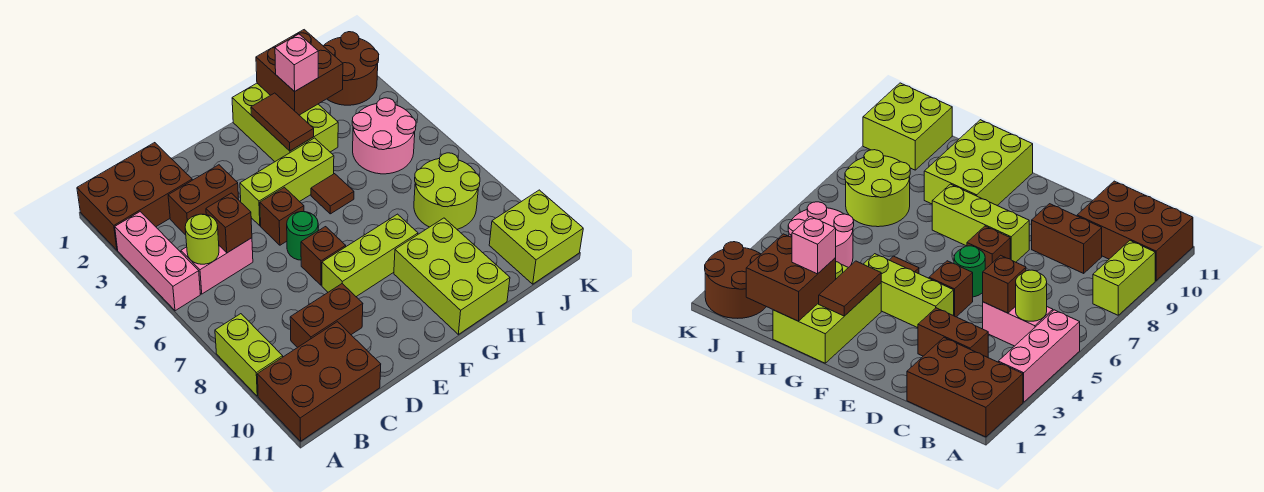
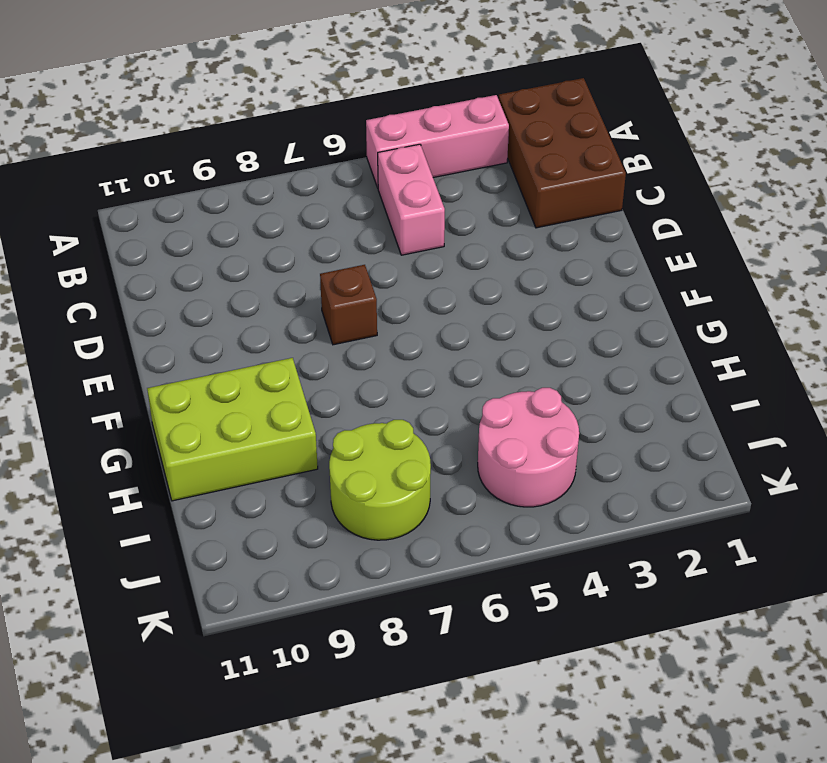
none -> lime brick A8:A9 level 1
none -> brown brick A10:C11 level 1
none -> brown brick C3:D3 level 1

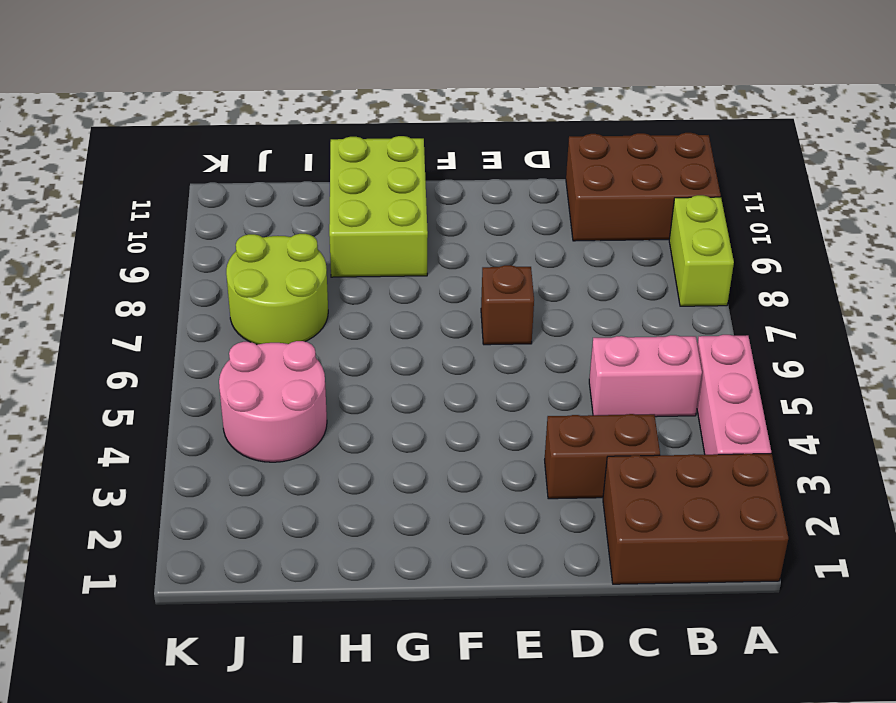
none -> brown brick C9:D9 level 1
none -> lime brick E4:G4 level 1
none -> brown brick E5 level 1

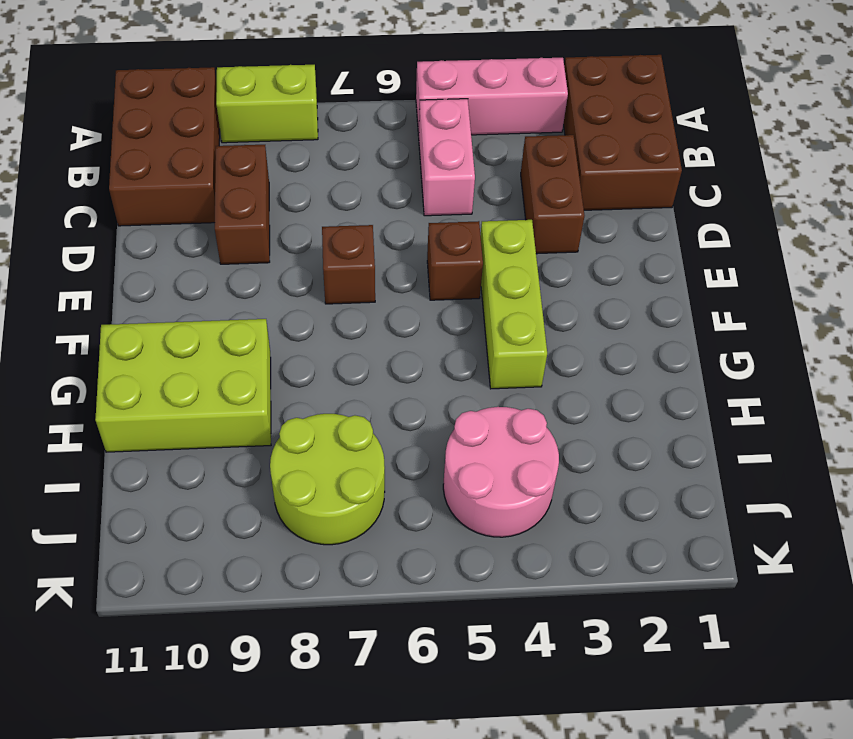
none -> green round brick E6 level 1
none -> lime brick E8:G8 level 1
none -> lime brick G1:H3 level 1

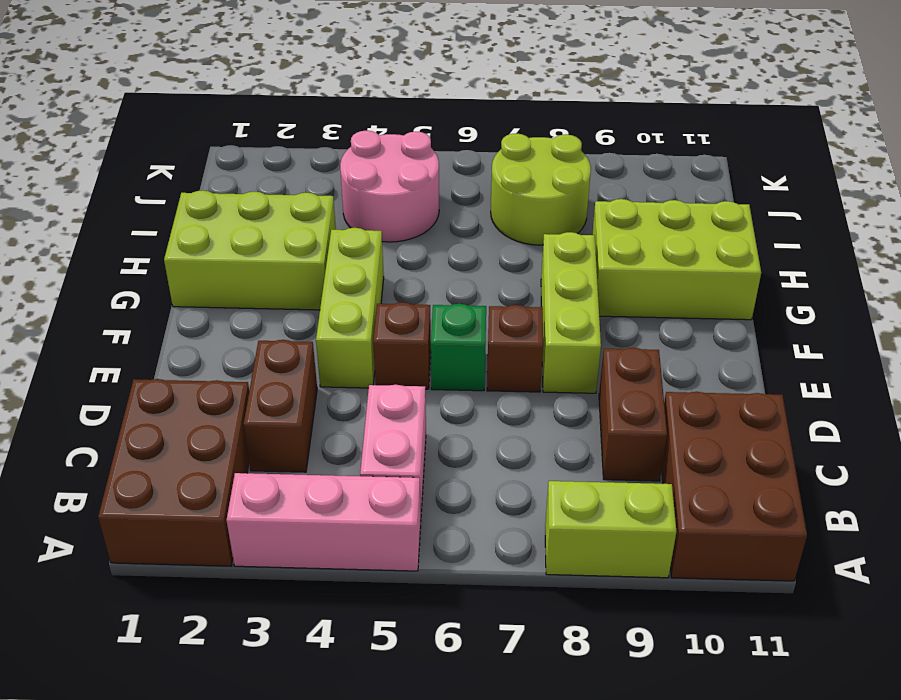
green brick E6 level 1 -> green round brick E6 level 1
none -> brown tile G5 level 1
none -> brown round brick J1:K2 level 1
none -> lime brick J10:K11 level 1

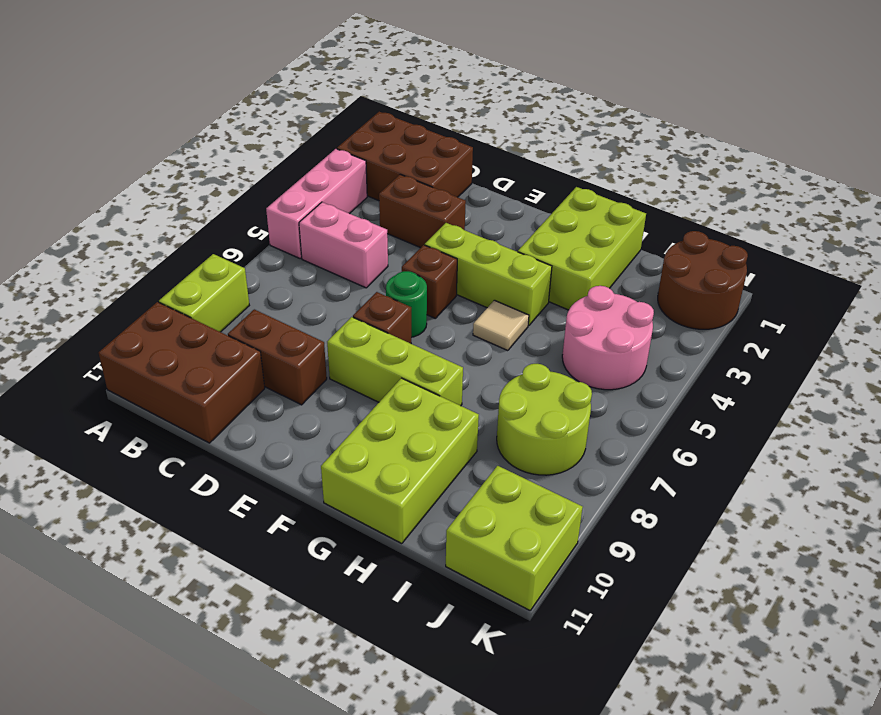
tan tile G5 level 1 -> brown tile G5 level 1
none -> lime round brick B5 level 2
none -> brown brick C5 level 2
none -> brown tile G2:G3 level 2

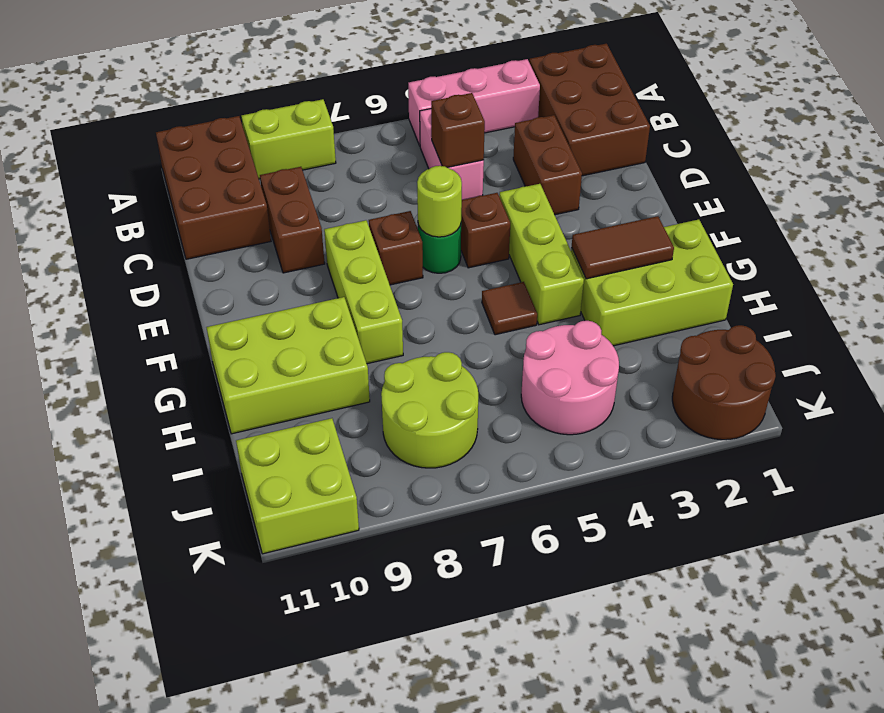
lime round brick E6 level 2 -> lime round brick B5 level 2
none -> brown brick H1:I2 level 2
none -> pink brick H2 level 3

